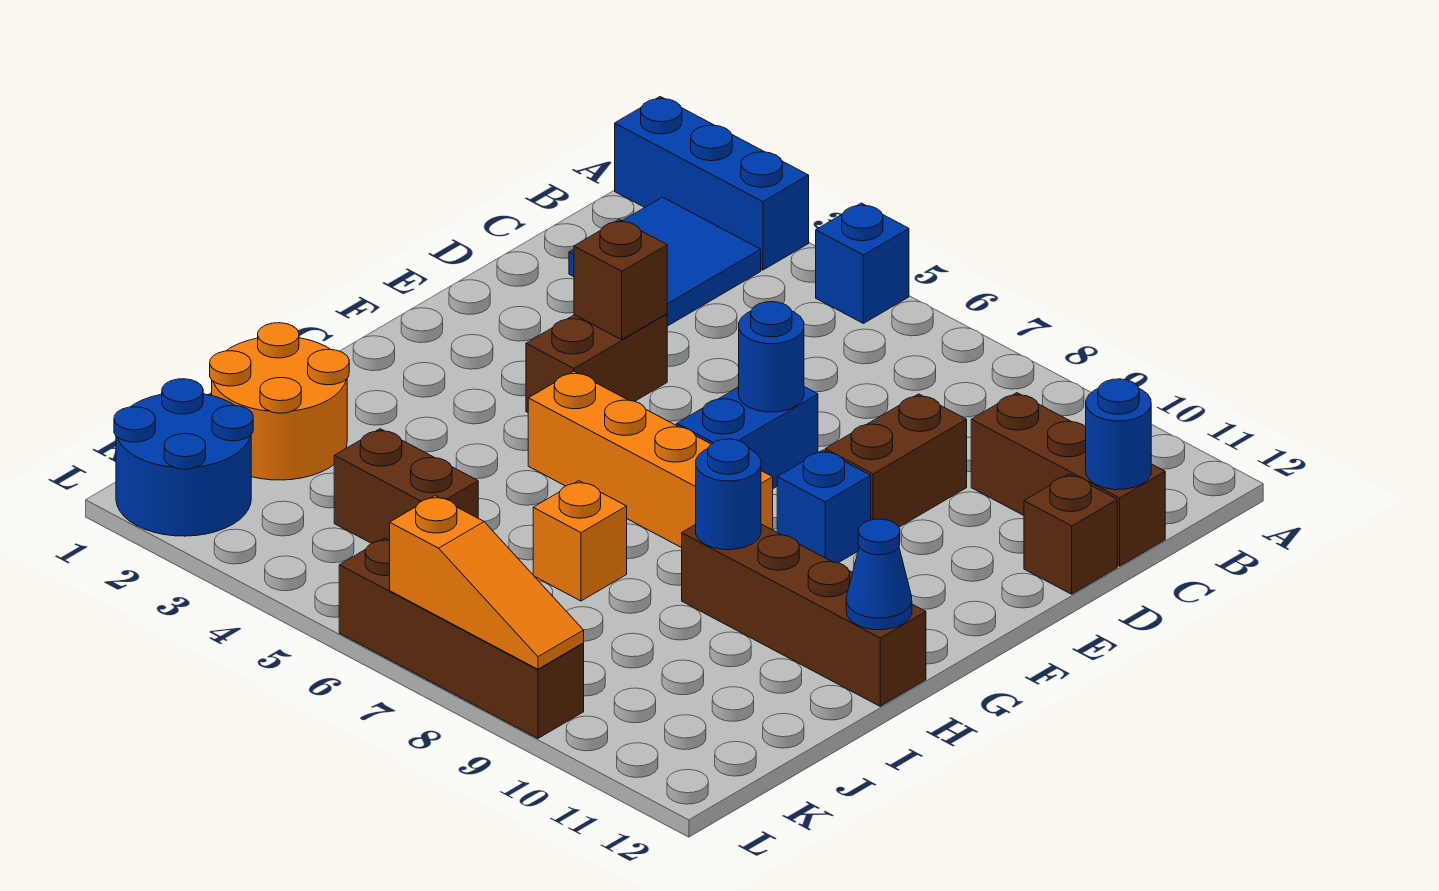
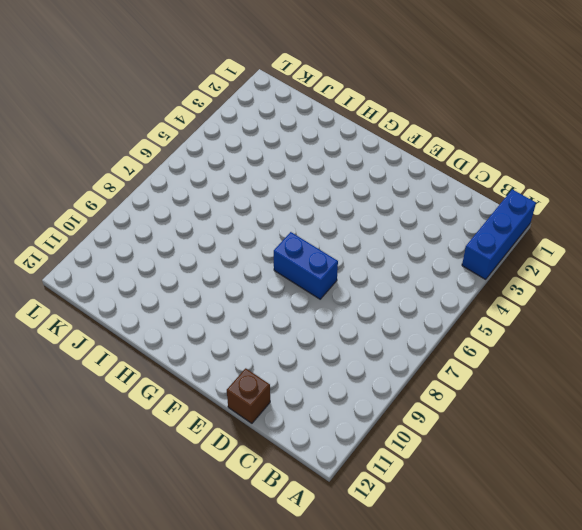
none -> blue brick A5 level 1
none -> blue tile B2:C3 level 1
none -> brown brick C10:C12 level 1

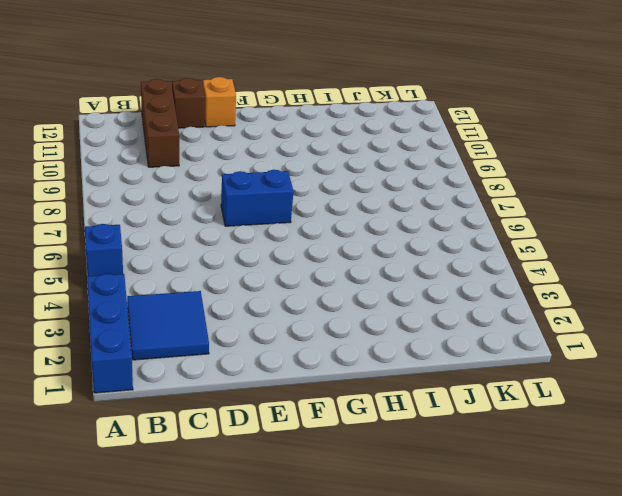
orange brick E12 level 1 -> orange brick I7 level 1
none -> brown brick D9:E9 level 1
none -> brown brick E4:F4 level 1
none -> blue brick F9 level 1

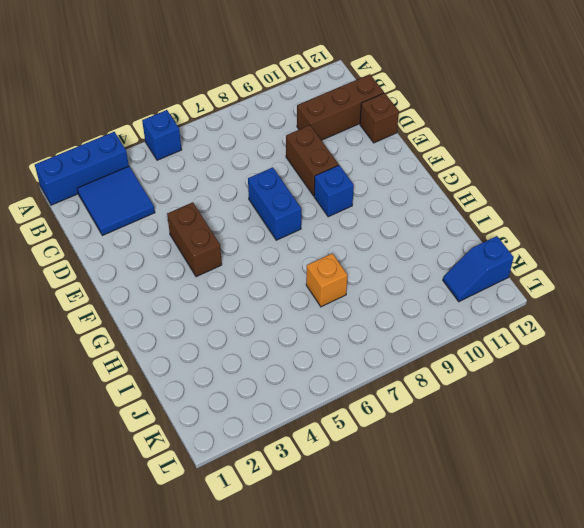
blue slope K11:K12 level 1 top 12 -> none
none -> orange brick G5:G8 level 1
none -> brown brick H9:H12 level 1
none -> orange round brick I1:J2 level 1

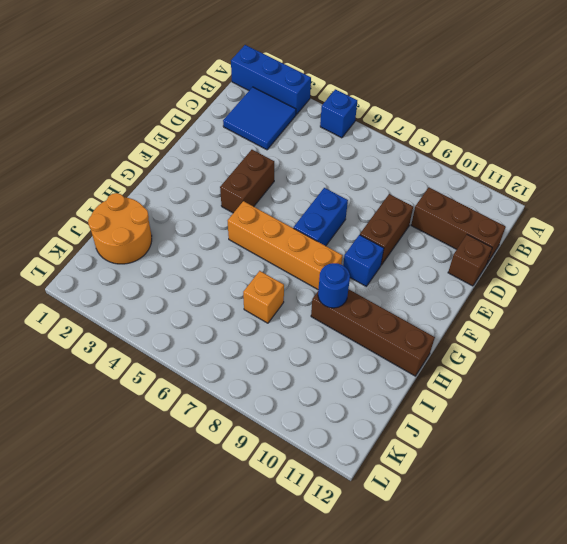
none -> brown brick J4:J5 level 1
none -> blue round brick K1:L2 level 1
none -> brown brick L6:L9 level 1

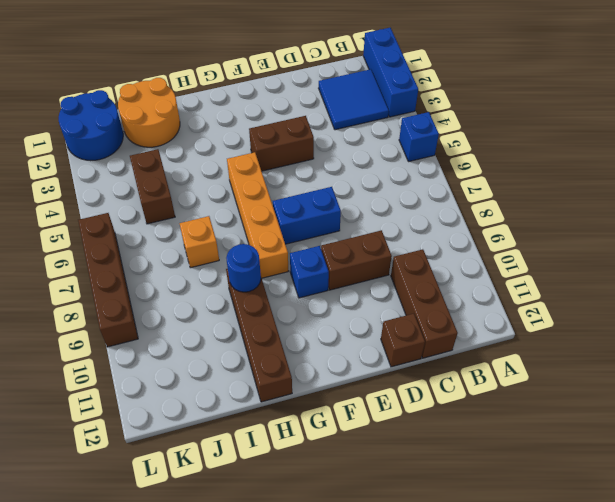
none -> blue round brick C12 level 2
none -> brown brick E4 level 2
none -> blue round brick E7 level 2

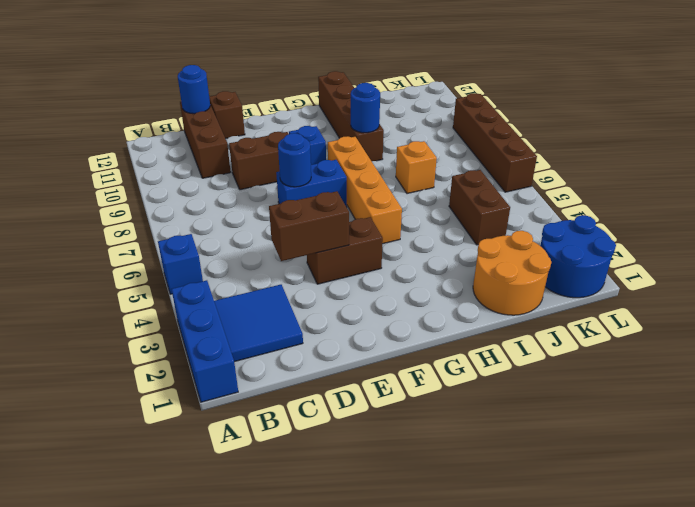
brown brick D4:E4 level 2 -> brown brick E4 level 2
none -> blue cone H12 level 2
none -> orange slope L7:L9 level 2 top 7

